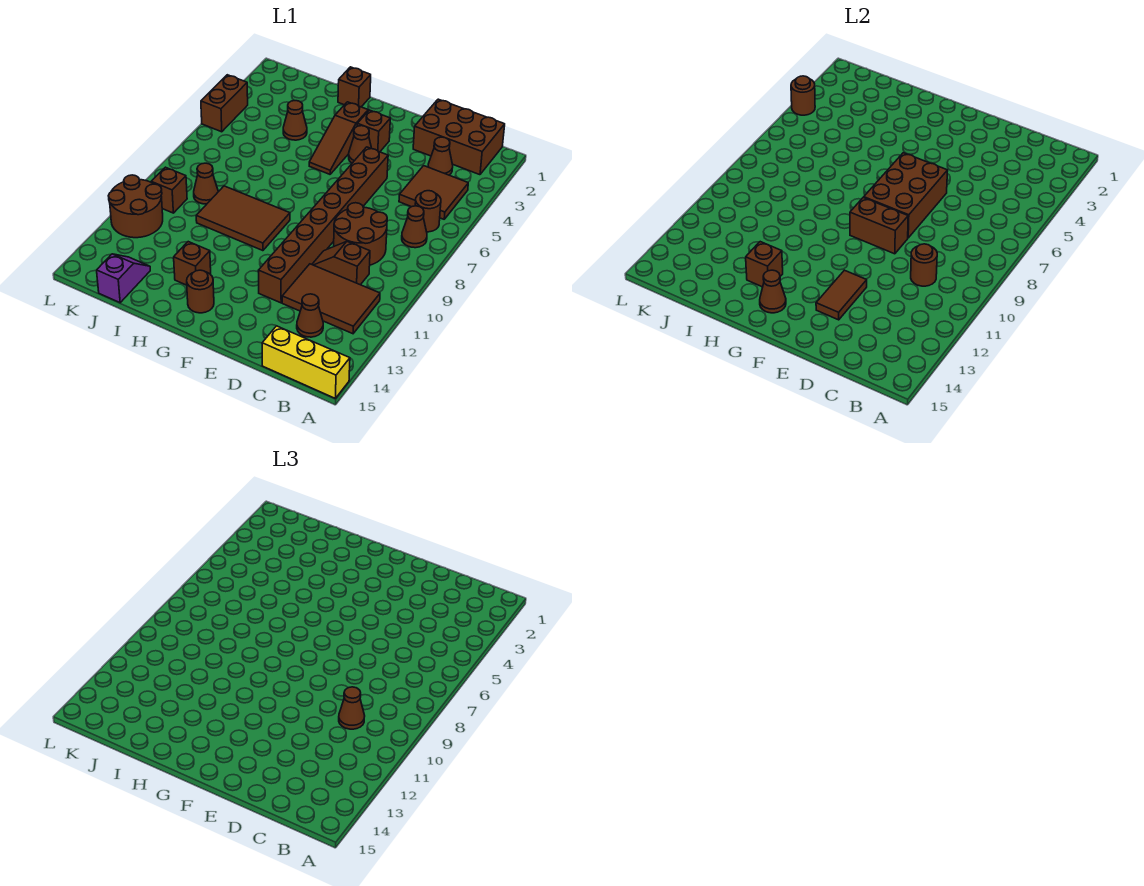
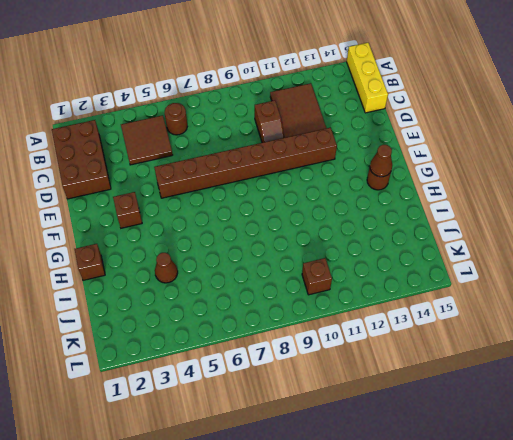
none -> brown cone B7 level 1
none -> brown cone C3 level 1
none -> brown round brick C8:D9 level 1
none -> brown cone C13 level 1

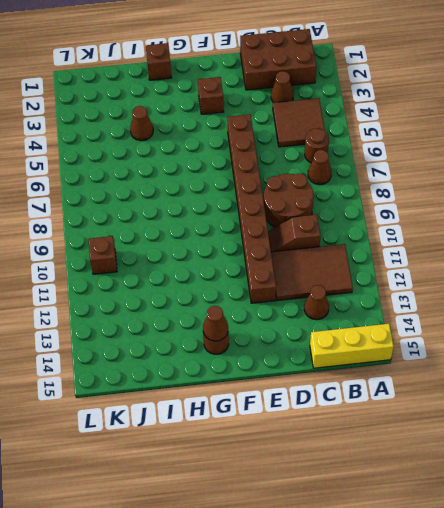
none -> brown cone F4 level 1
none -> brown slope G3:G5 level 1 top 3
none -> brown tile G9:I10 level 1
none -> brown brick H13 level 1

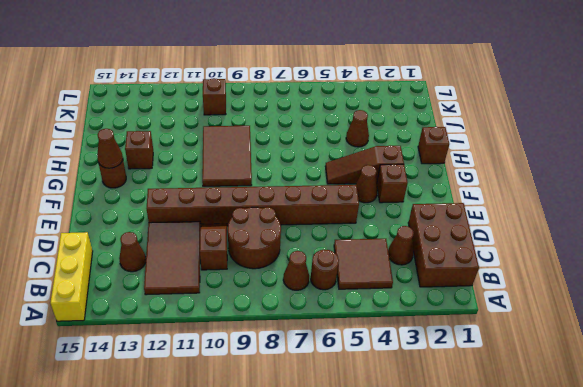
none -> brown cone J9 level 1
none -> purple slope J14:J15 level 1 top 15
none -> brown round brick K11:L12 level 1
none -> brown brick L4:L5 level 1

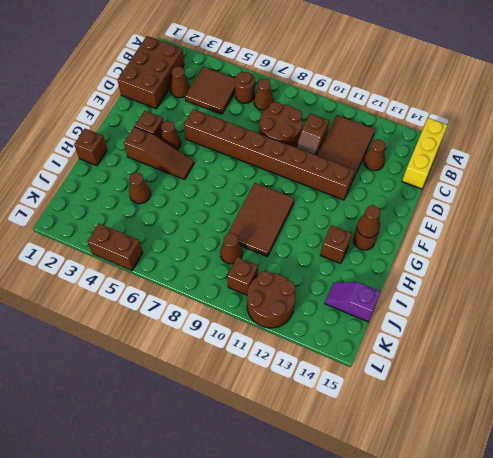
none -> brown round brick C10 level 2
none -> brown brick E6:F8 level 2
none -> brown brick E9:F9 level 2
none -> brown tile E12:E13 level 2

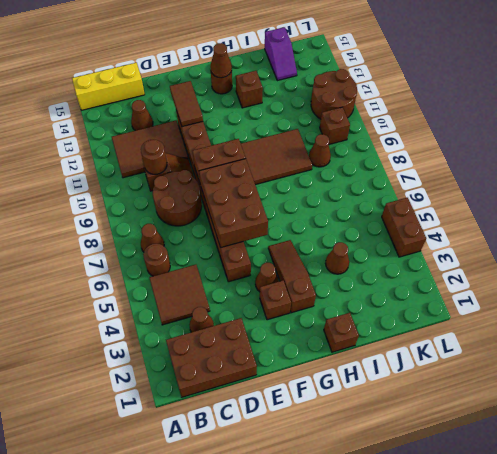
none -> brown brick H13 level 2
none -> brown round brick L4 level 2
none -> brown cone C10 level 3

